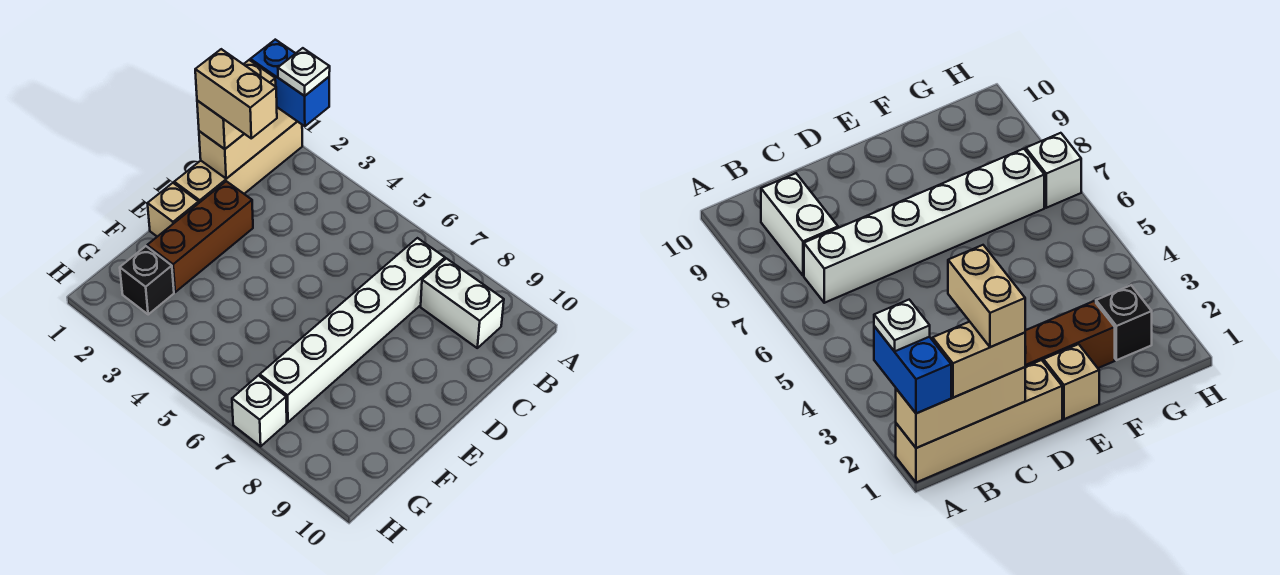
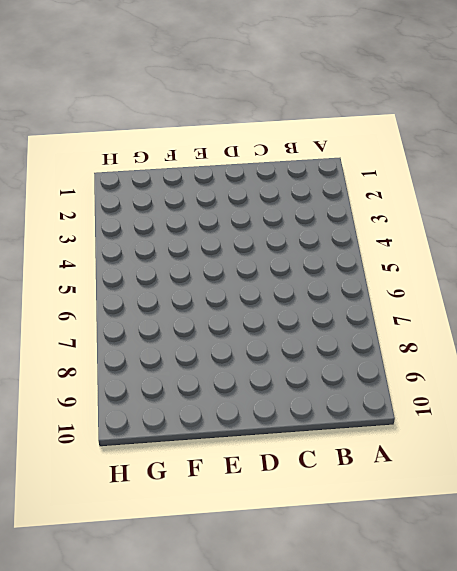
none -> tan brick A1:D1 level 1
none -> white brick B7:G7 level 1
none -> white brick B8:B9 level 1

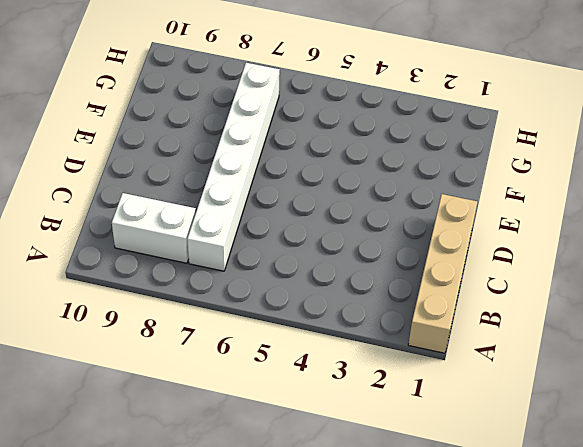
none -> brown brick D2:F2 level 1
none -> tan brick E1 level 1
none -> black brick G2 level 1

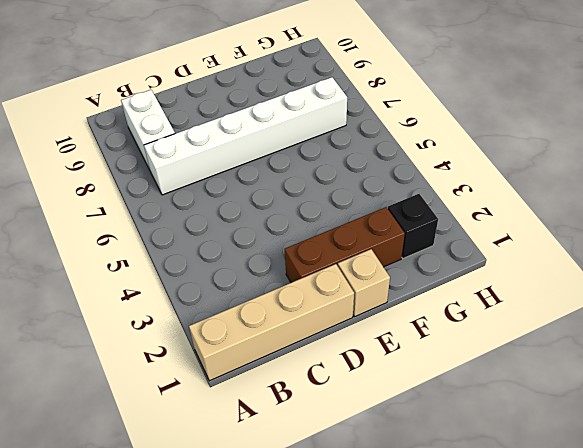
none -> white brick H7 level 1
none -> tan brick A1:C1 level 2
none -> blue brick A1:A2 level 3

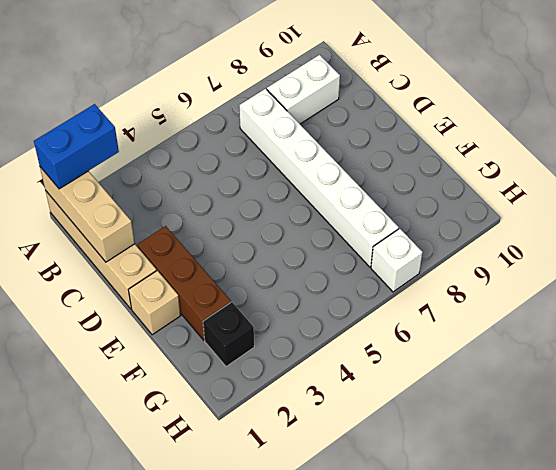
none -> tan brick B1:C1 level 3
none -> white plate A2 level 4
none -> tan brick C1:C2 level 4

